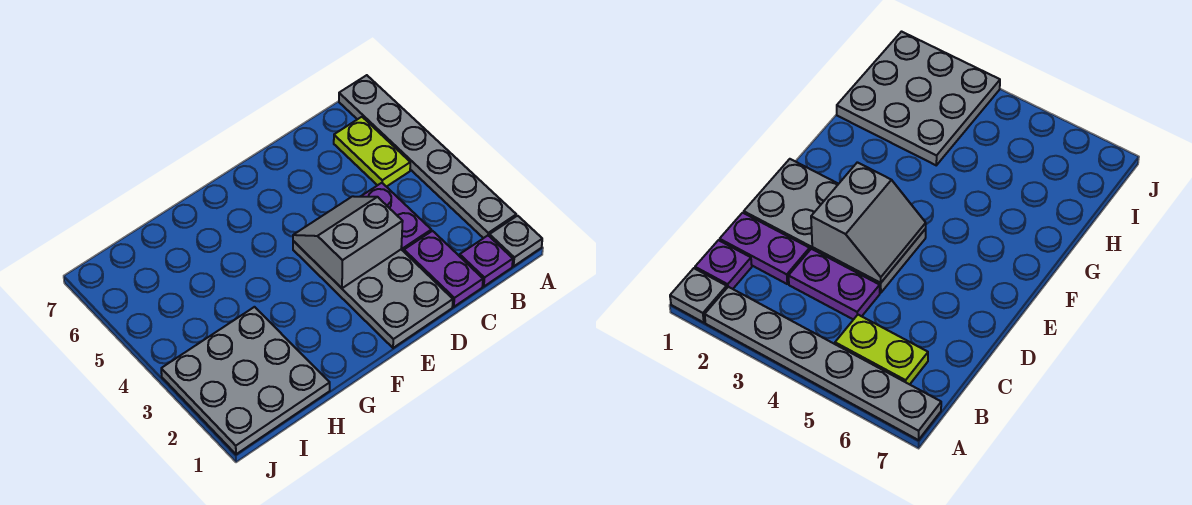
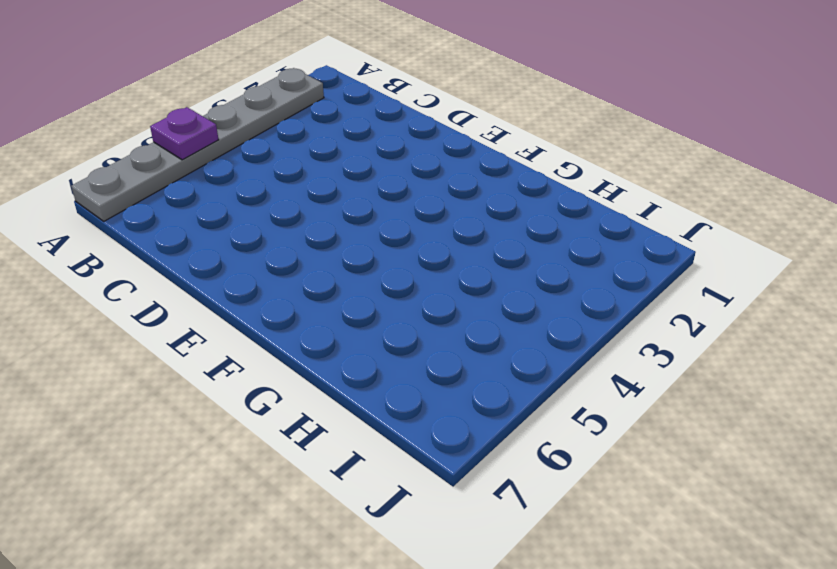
purple plate A5 level 2 -> purple plate B1 level 1
none -> grey plate A1 level 1
none -> lime plate B5:B6 level 1

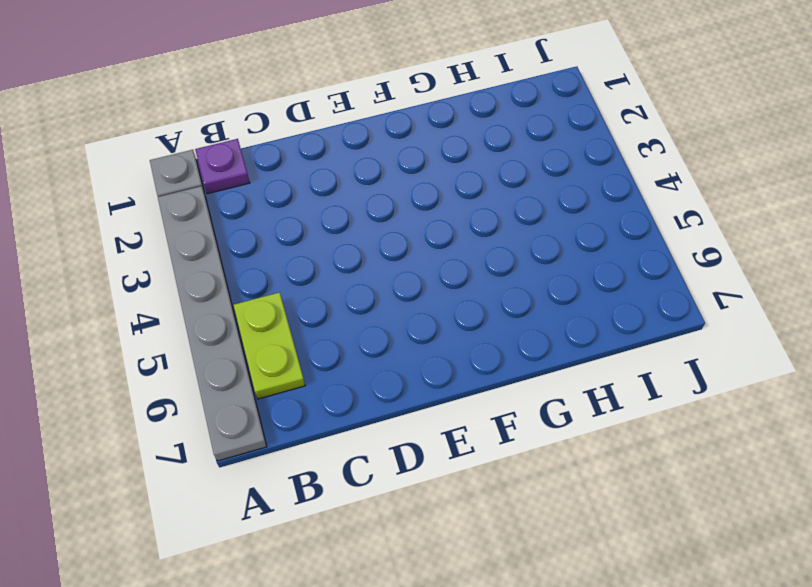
none -> purple plate C1:C2 level 1
none -> purple plate C3:C4 level 1

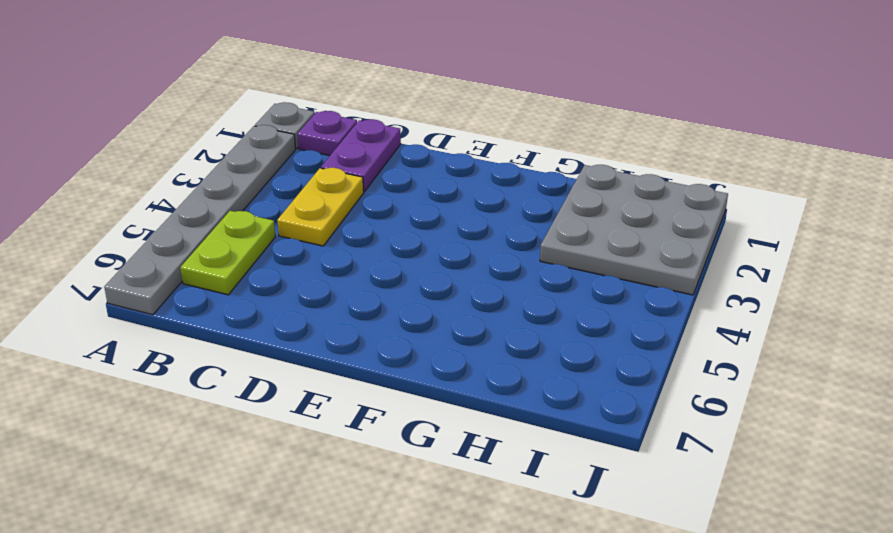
yellow plate C3:C4 level 1 -> purple plate C3:C4 level 1
none -> grey plate D1:E4 level 1
none -> grey slope D3:E4 level 2 top 3

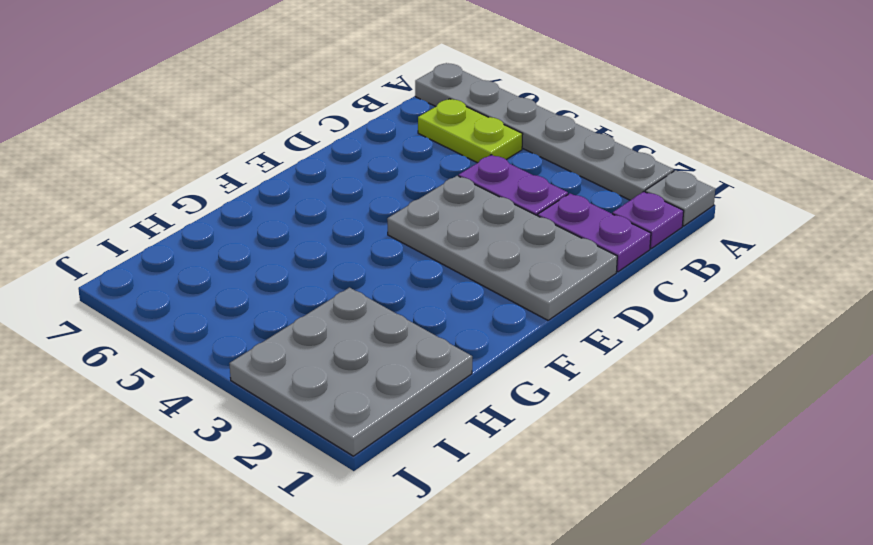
none -> grey slope D3:E4 level 2 top 3

